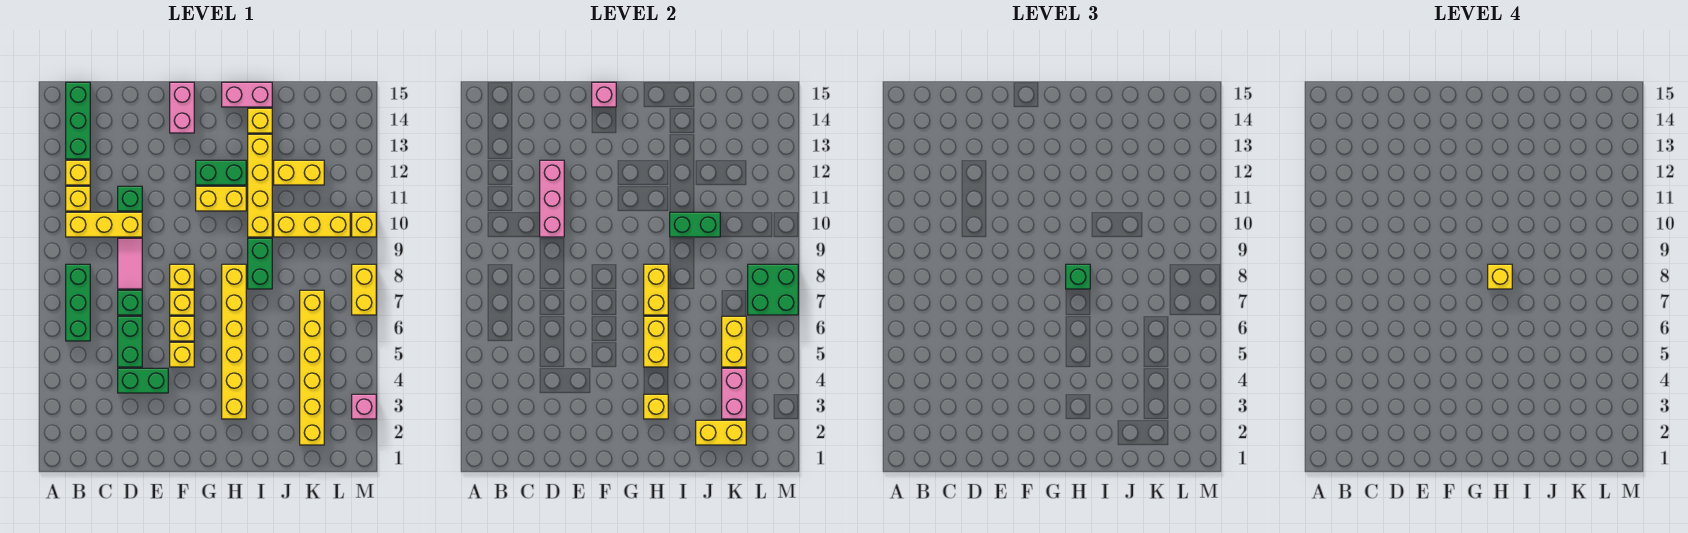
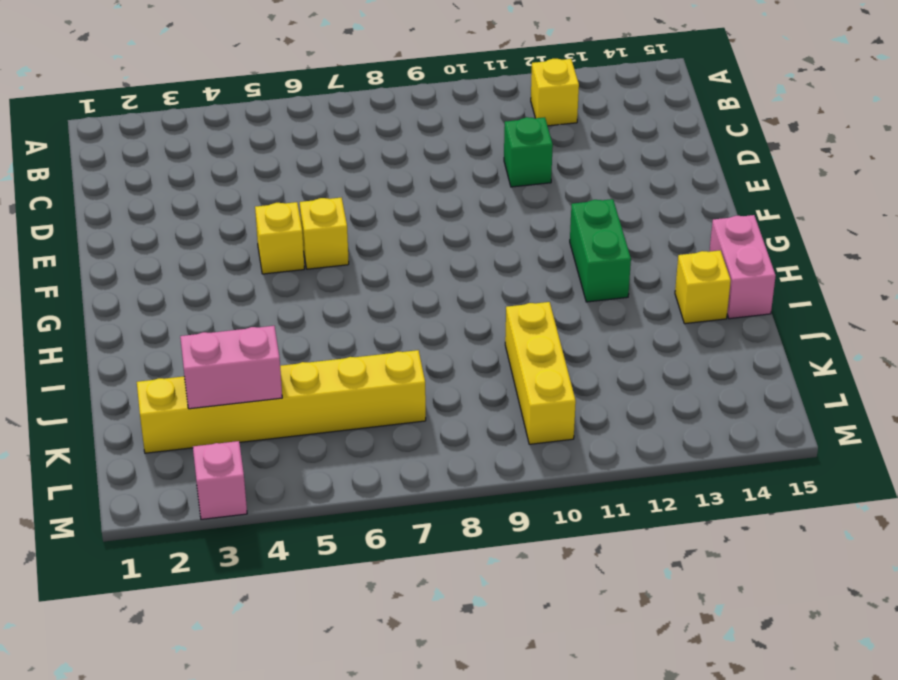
none -> green brick B6:B8 level 1
none -> yellow brick B10:D10 level 1
none -> yellow brick B11 level 1
none -> green brick B13:B15 level 1

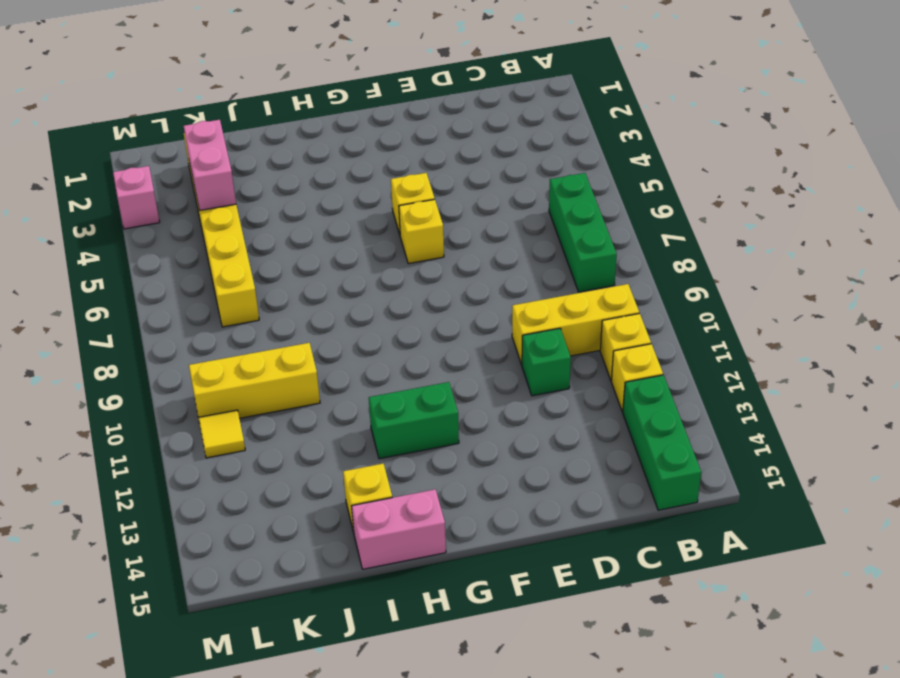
yellow tile L11 level 1 -> none
none -> green brick D4:E4 level 1
none -> green brick D5:D6 level 1
none -> green brick D7 level 1
none -> pink tile D8:D9 level 1

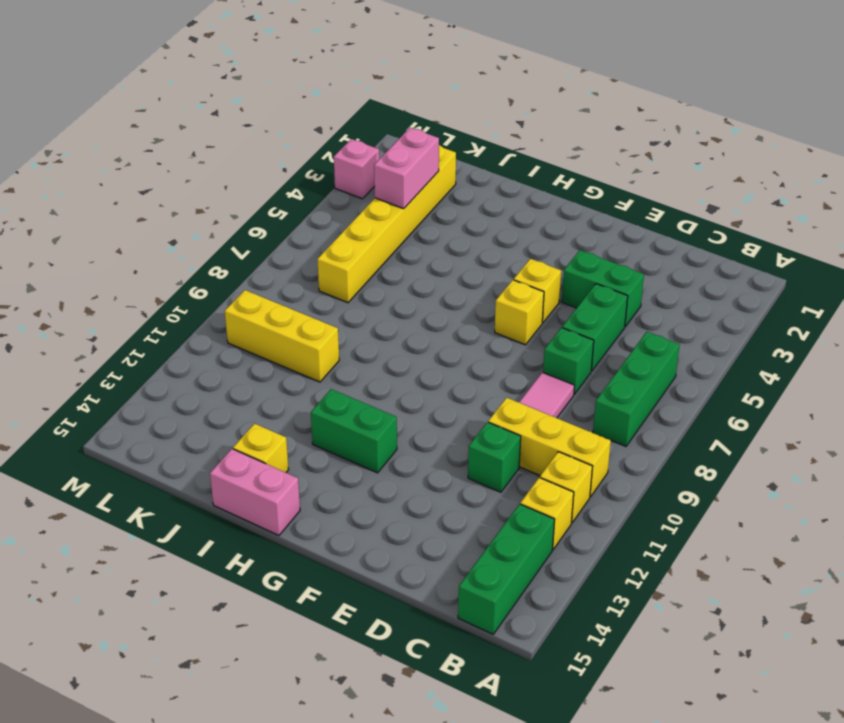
none -> yellow brick F7 level 1
none -> yellow brick F8 level 1
none -> pink brick F14:F15 level 1
none -> yellow brick G11:H11 level 1

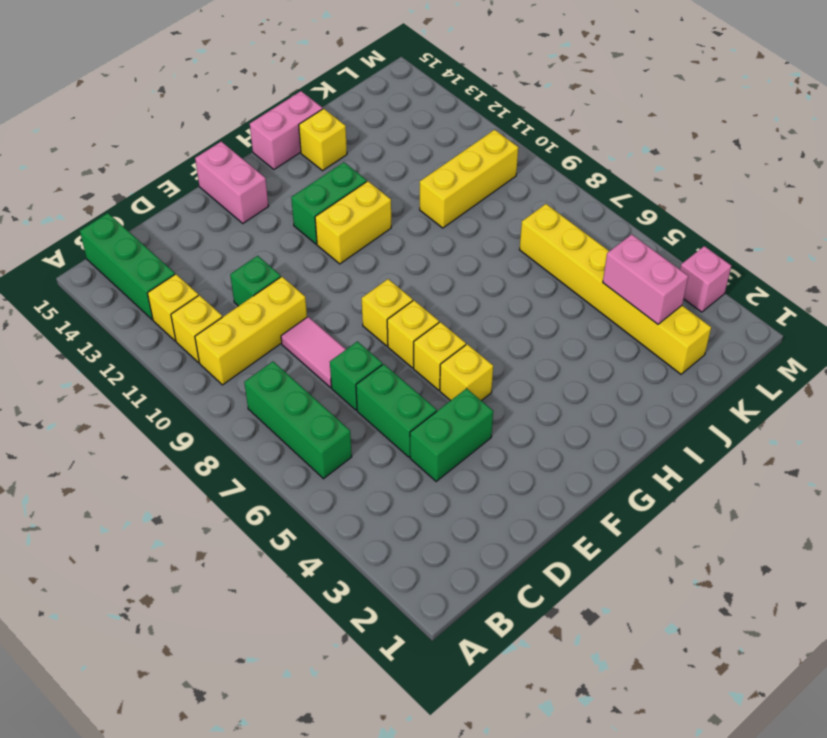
none -> yellow brick H3:H8 level 1
none -> green brick I8:I9 level 1
none -> yellow brick I10:I13 level 1
none -> yellow brick J12:K12 level 1

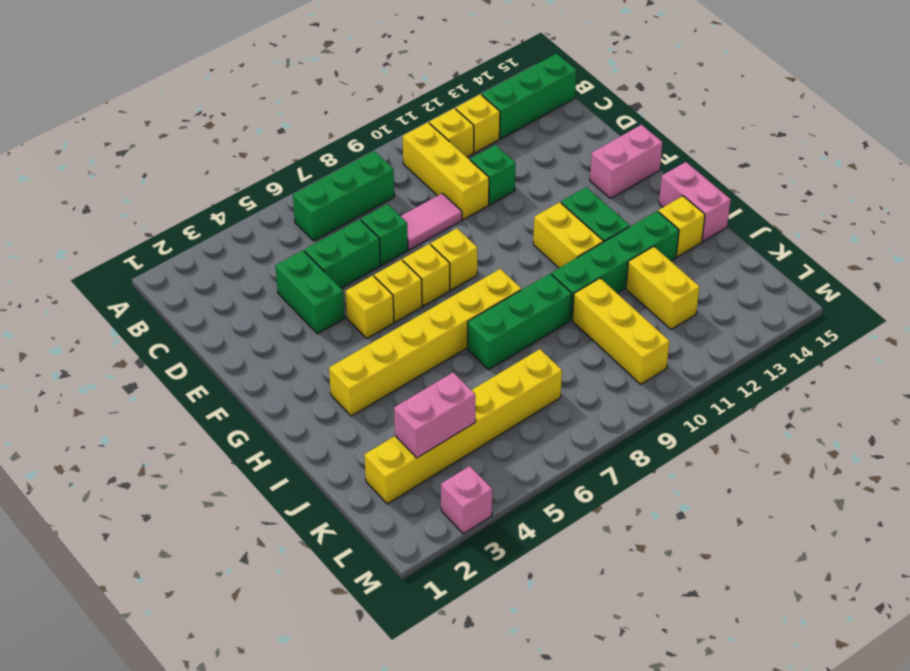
green brick I7:I9 level 1 -> green brick I8:I9 level 1
green brick I10:I13 level 1 -> yellow brick I10:I13 level 1
none -> yellow brick M7:M8 level 1
none -> yellow brick M10 level 1
none -> pink brick D10:D12 level 2
none -> pink brick F15 level 2

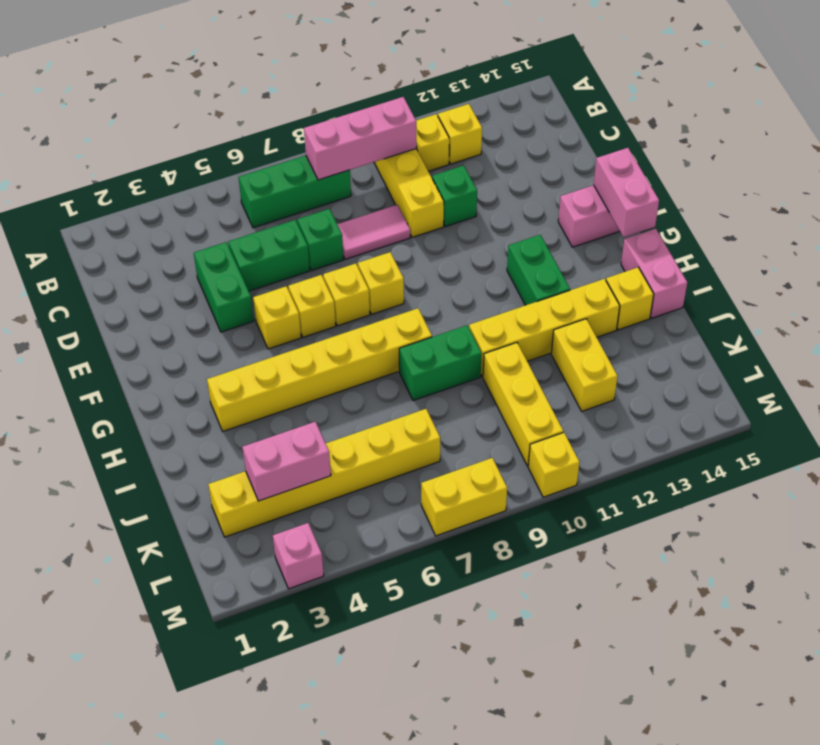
pink brick B8:B10 level 2 -> pink brick D10:D12 level 2
pink brick F15:G15 level 2 -> pink brick F15 level 2
none -> green brick B13:B15 level 1
none -> yellow brick G11:H11 level 1
none -> yellow brick H3 level 2
none -> yellow brick H5:H6 level 2

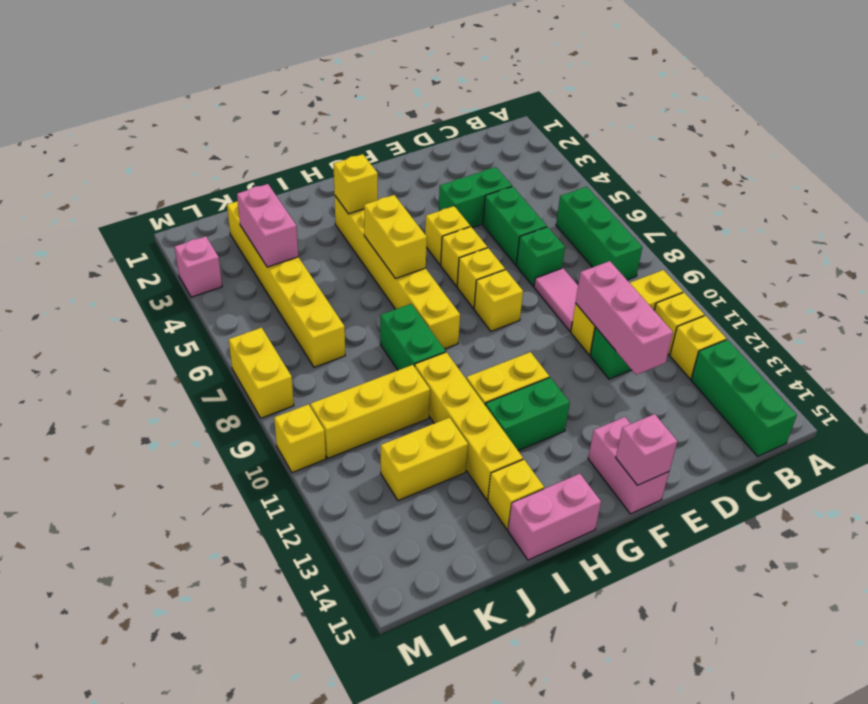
none -> yellow brick H7:H8 level 2
none -> green brick I10:J10 level 2
none -> yellow brick J2:K2 level 2
none -> yellow brick K5:K6 level 2

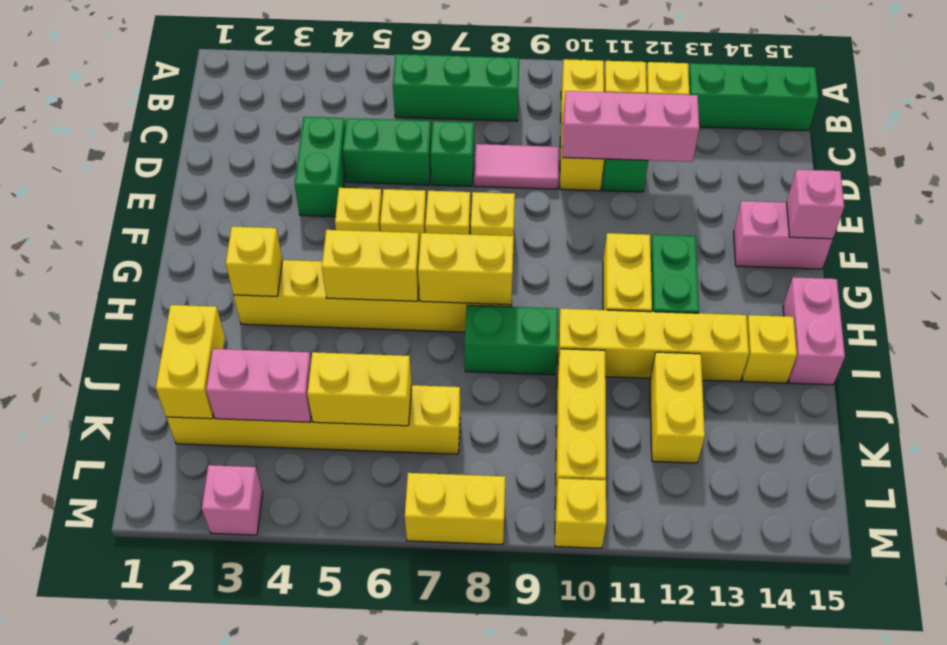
none -> green brick I10:J10 level 2
none -> green brick L7:M8 level 2
none -> green brick H8 level 3
none -> yellow brick H8 level 4

